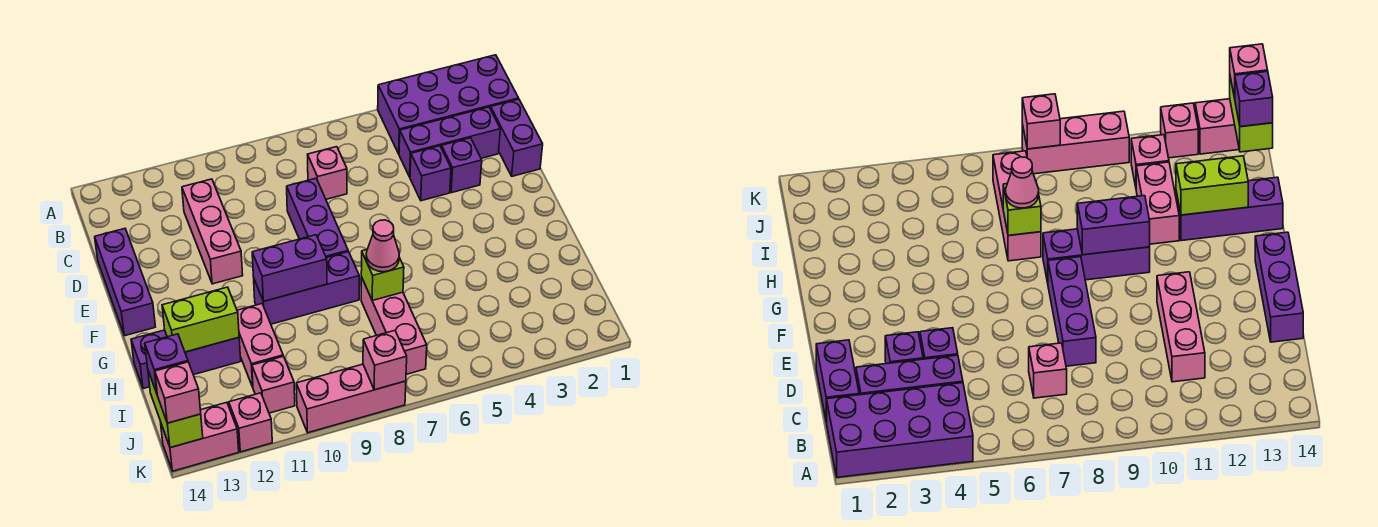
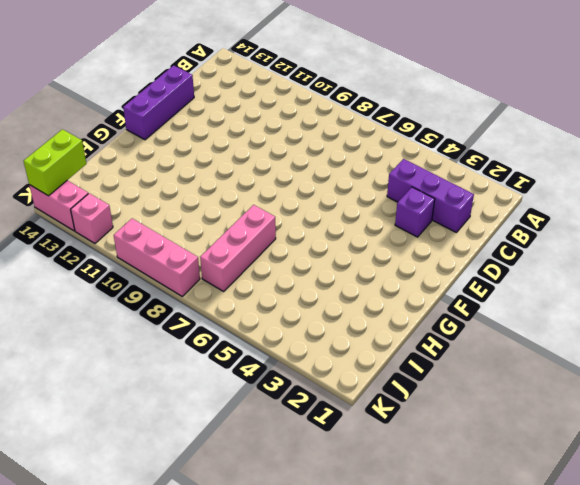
none -> purple brick A1:B4 level 1
none -> purple brick C1:D1 level 1
none -> pink brick C7 level 1

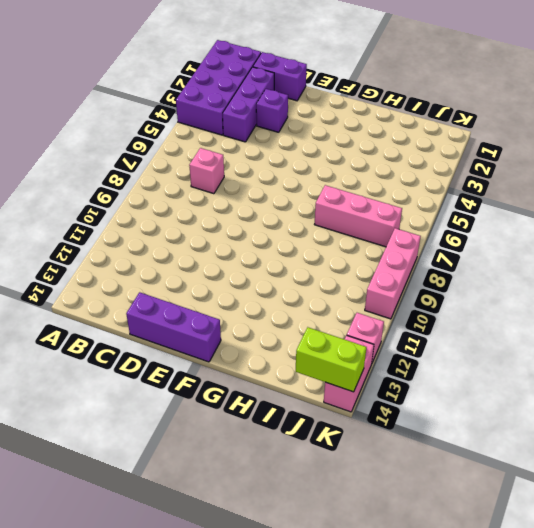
none -> pink brick C11:E11 level 1
none -> purple brick D4 level 1
none -> purple brick D8:F8 level 1

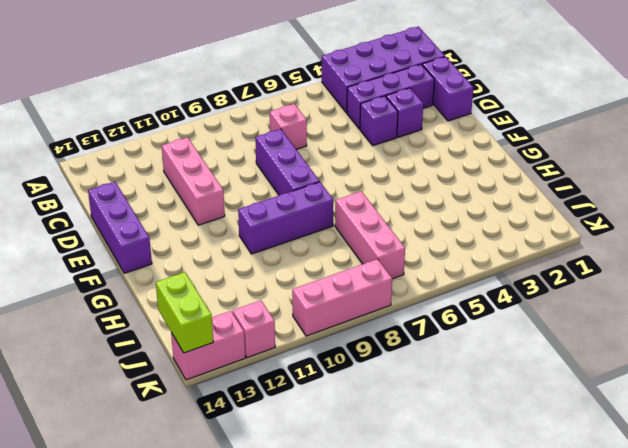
none -> pink brick H11:I11 level 1
none -> purple brick H12:H14 level 1
none -> pink brick J11 level 1

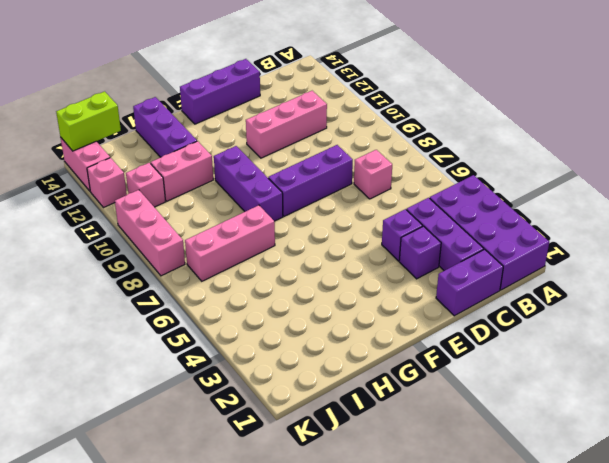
none -> purple brick G9:G10 level 2
none -> lime brick H7 level 2
none -> lime brick H12:H13 level 2

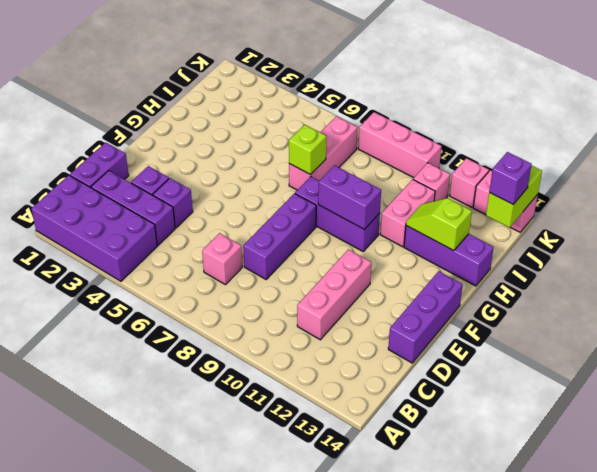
lime slope H12:H13 level 2 top 13 -> lime brick H12:H13 level 2
none -> pink brick K8 level 2
none -> pink cone H7 level 3
none -> pink brick K14 level 3

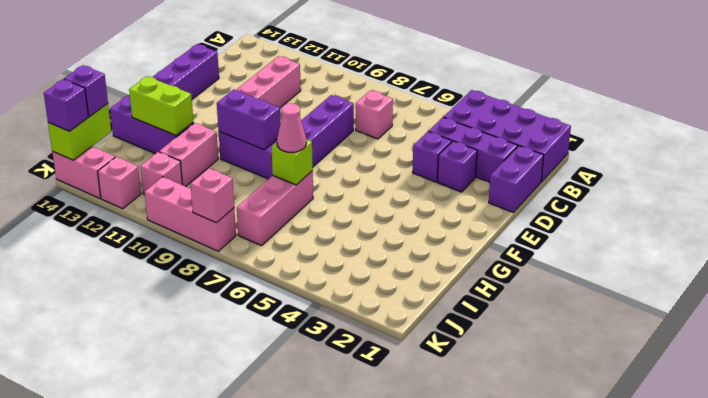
purple brick K14 level 3 -> pink brick K14 level 3

